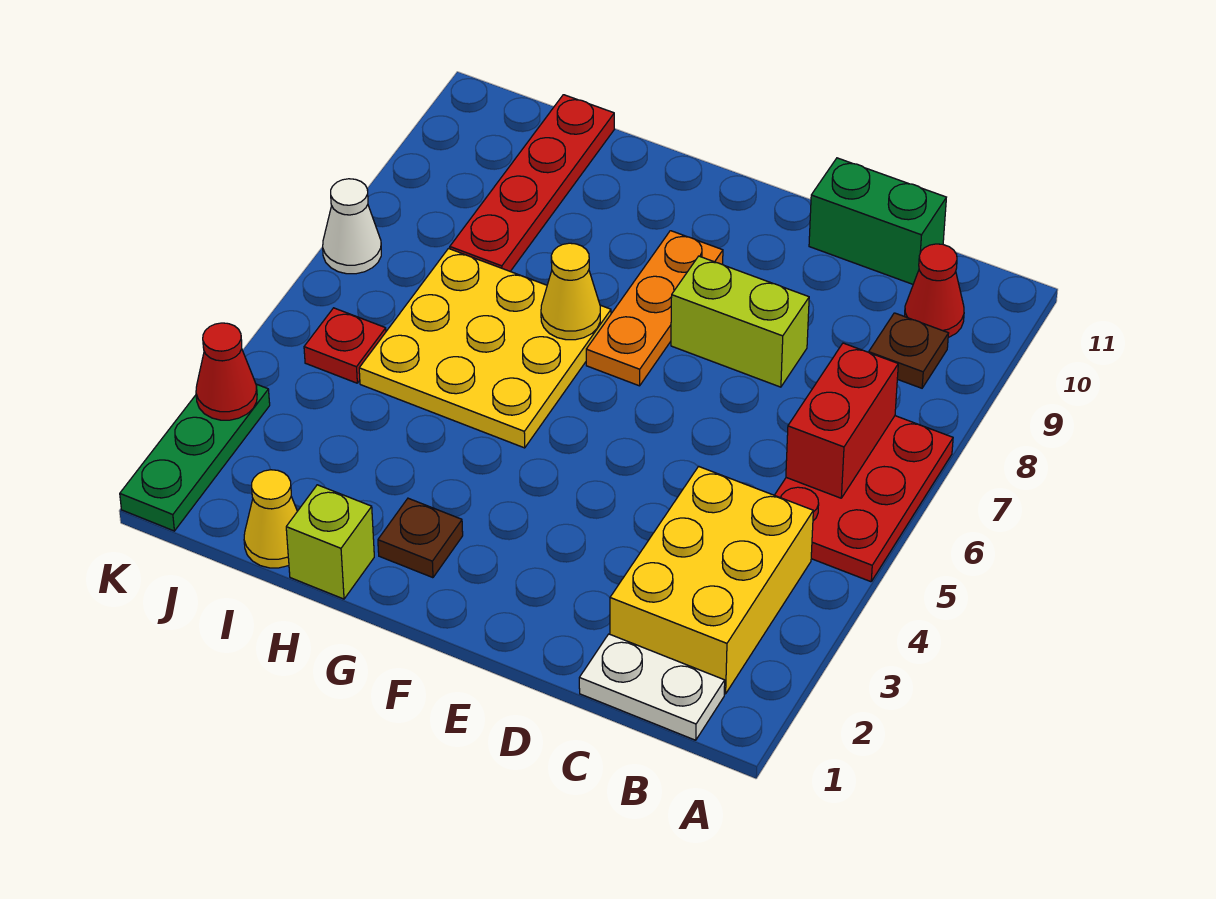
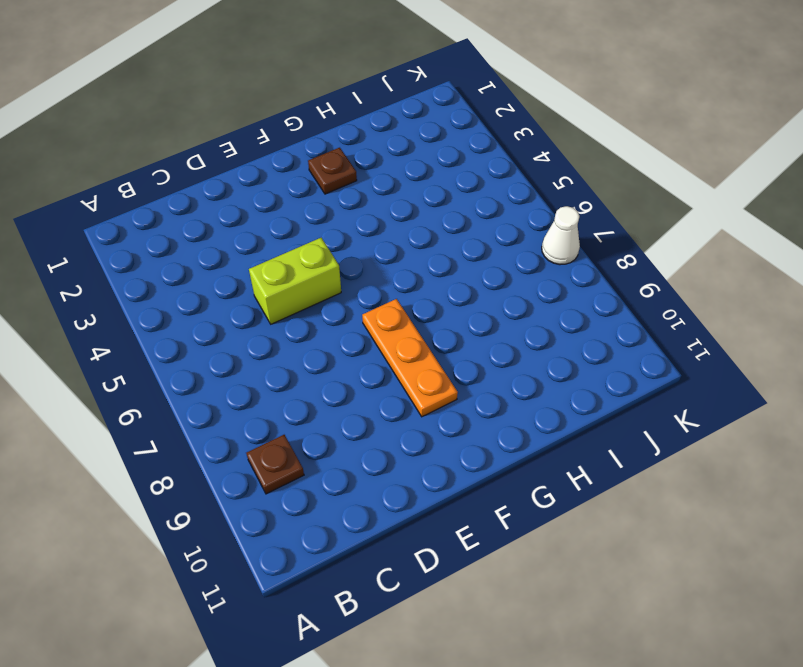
lime brick D5:E5 level 1 -> lime brick D8:E8 level 1
none -> red plate A5:B7 level 1
none -> white plate B1:C1 level 1
none -> yellow brick B2:C4 level 1

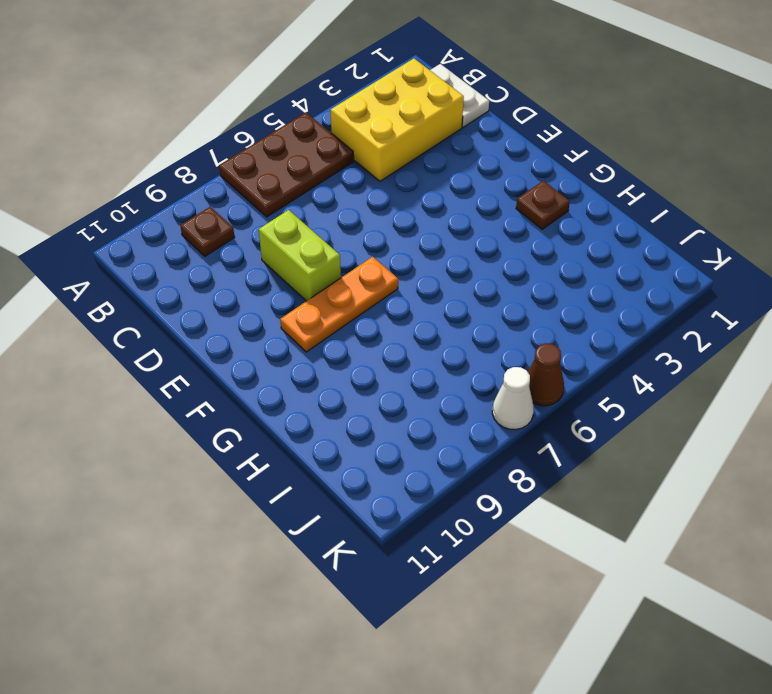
brown plate A5:B7 level 1 -> red plate A5:B7 level 1
brown cone K6 level 1 -> none
none -> red cone B10 level 1
none -> green brick C11:D11 level 1
none -> yellow plate G5:I7 level 1

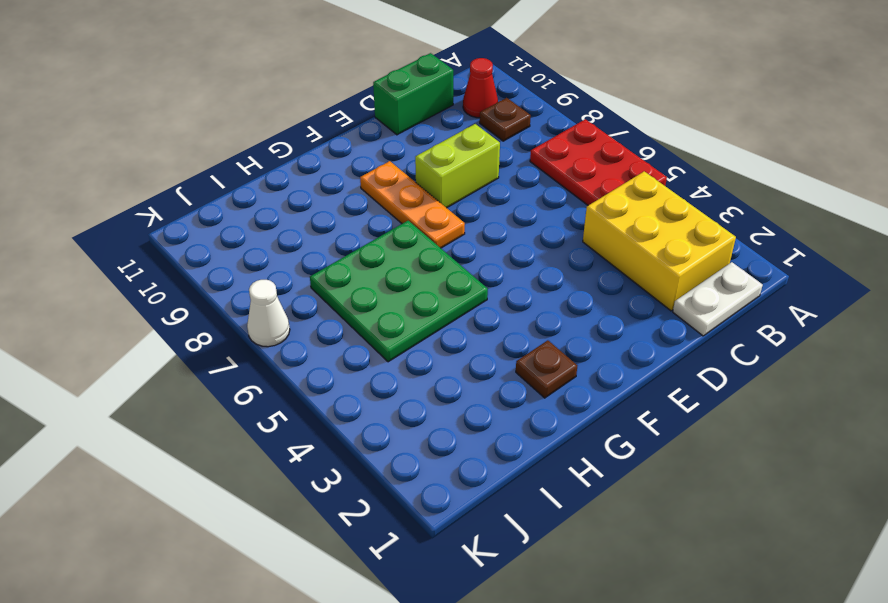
green plate G5:I7 level 1 -> yellow plate G5:I7 level 1
none -> lime brick H1 level 1
none -> yellow cone I1 level 1
none -> red plate I8:I11 level 1

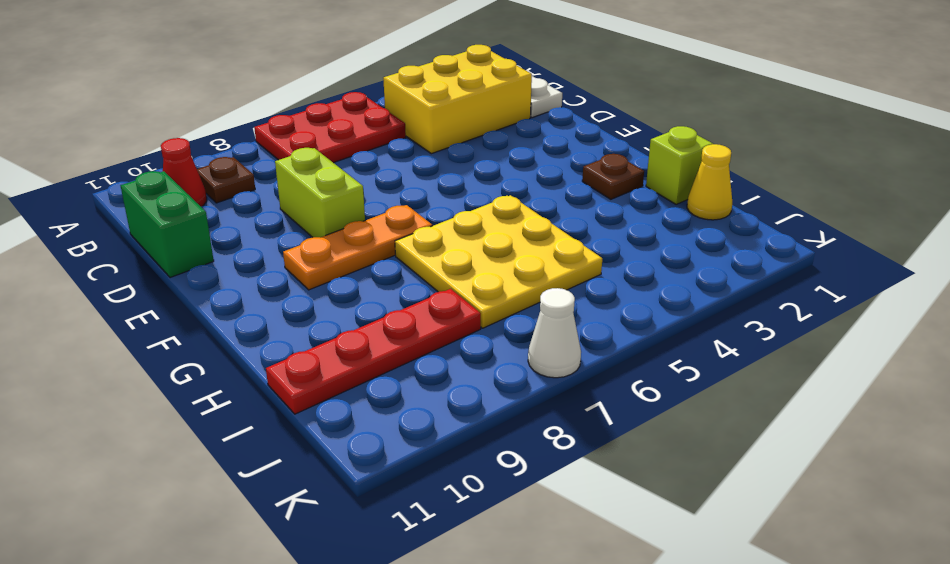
none -> red plate J5 level 1
none -> green plate K1:K3 level 1
none -> red brick B6:B7 level 2

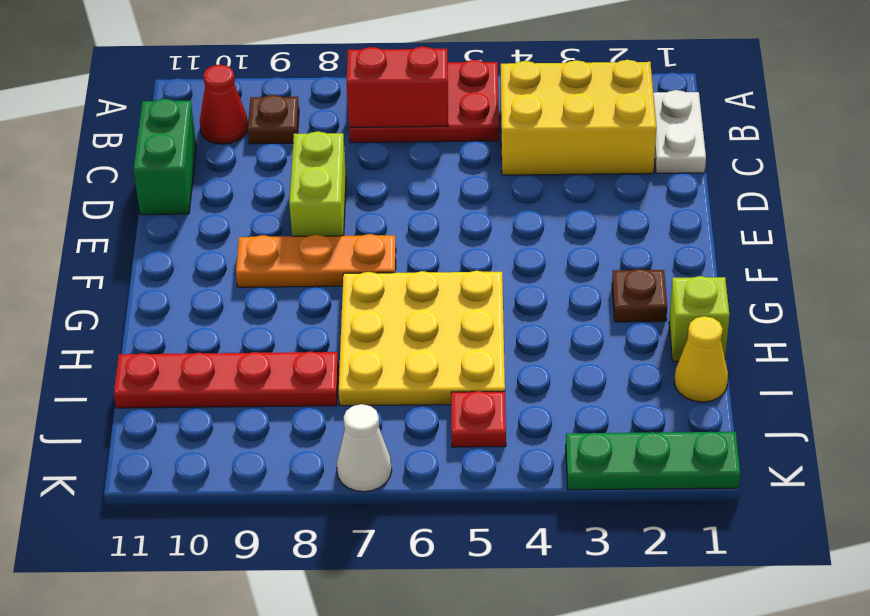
none -> yellow cone G7 level 2
none -> red cone K3 level 2

